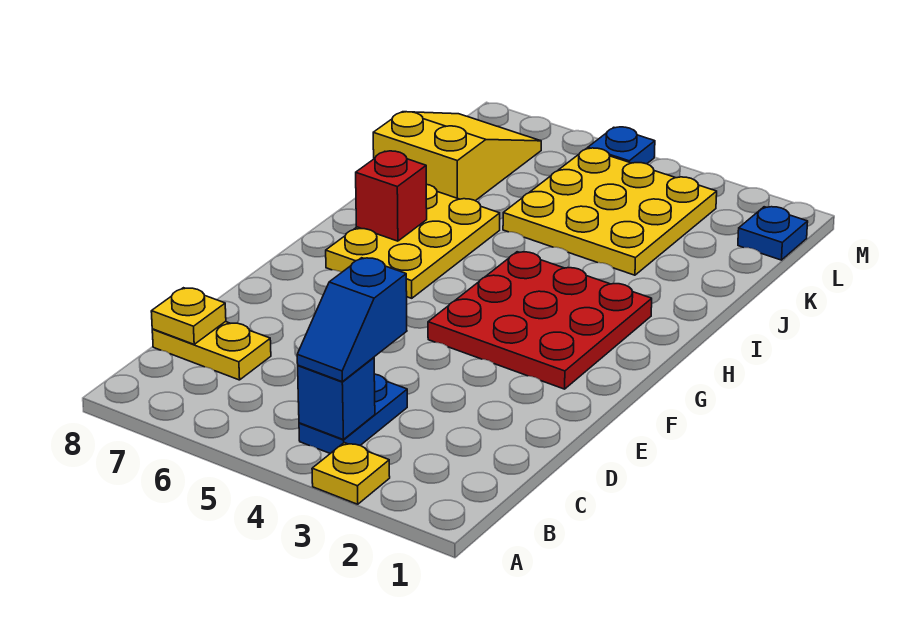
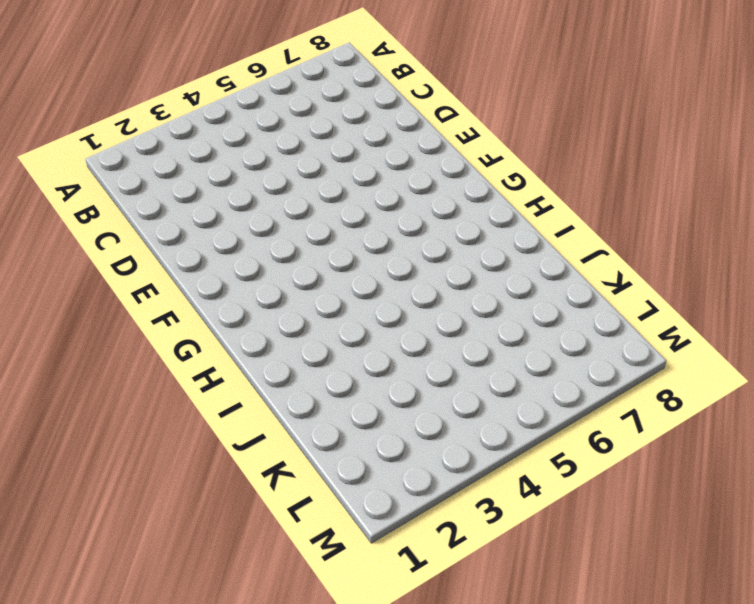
none -> yellow plate A3 level 1
none -> blue plate B4:C4 level 1
none -> yellow plate C7:C8 level 1

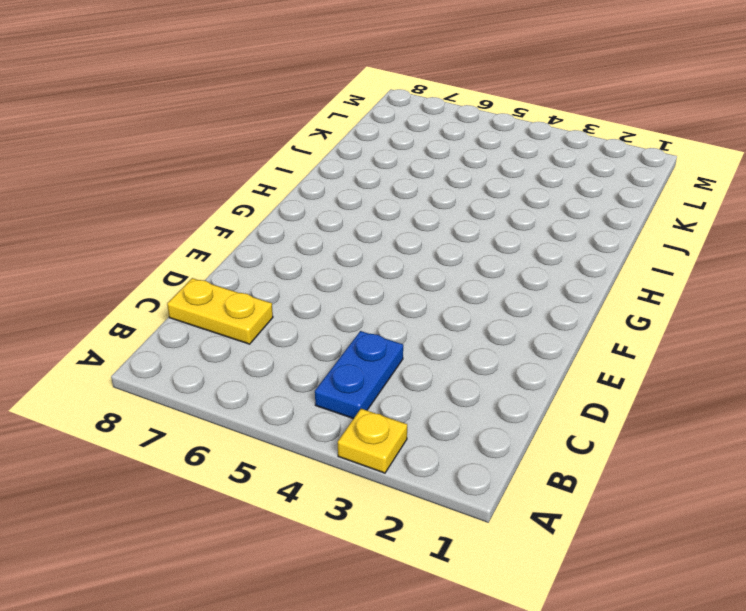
none -> red plate F2:H4 level 1
none -> yellow plate G6:I7 level 1
none -> yellow plate J3:L5 level 1

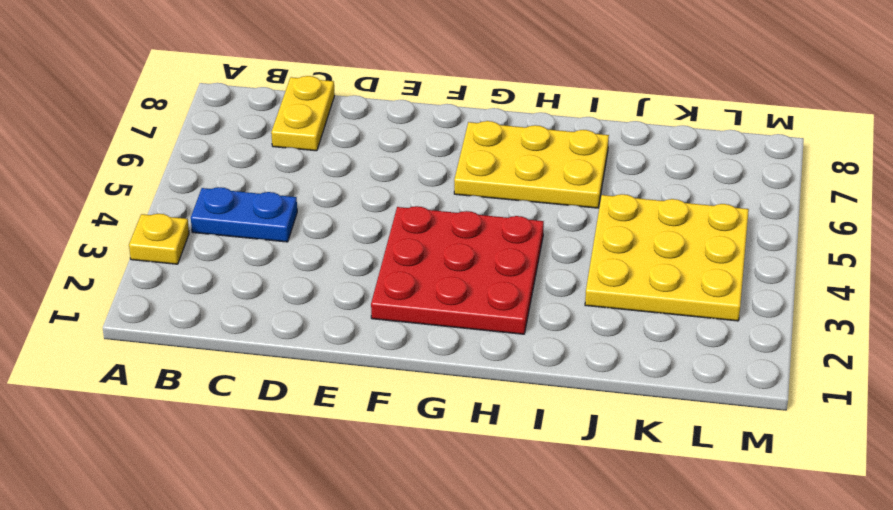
none -> yellow slope J7:L8 level 1 top J
none -> blue plate L1 level 1
none -> blue plate M5 level 1

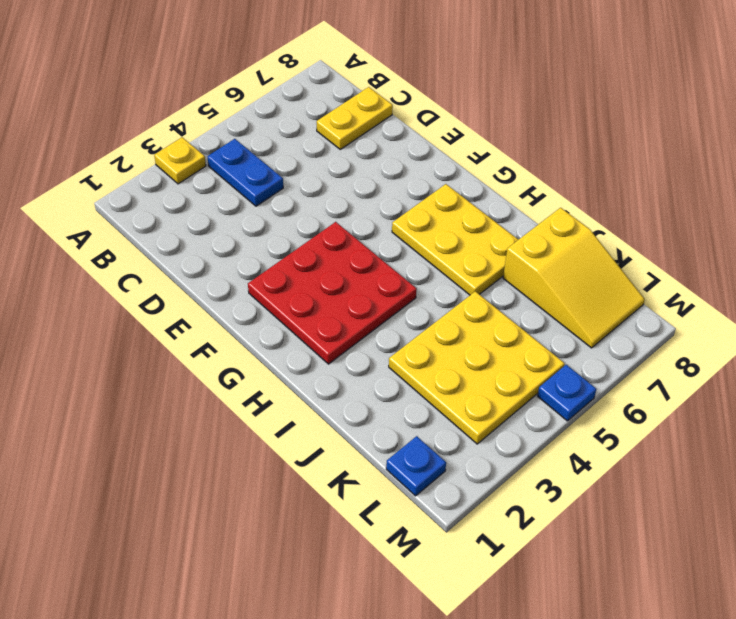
none -> blue brick B4 level 2
none -> yellow plate C8 level 2
none -> red brick H7 level 2

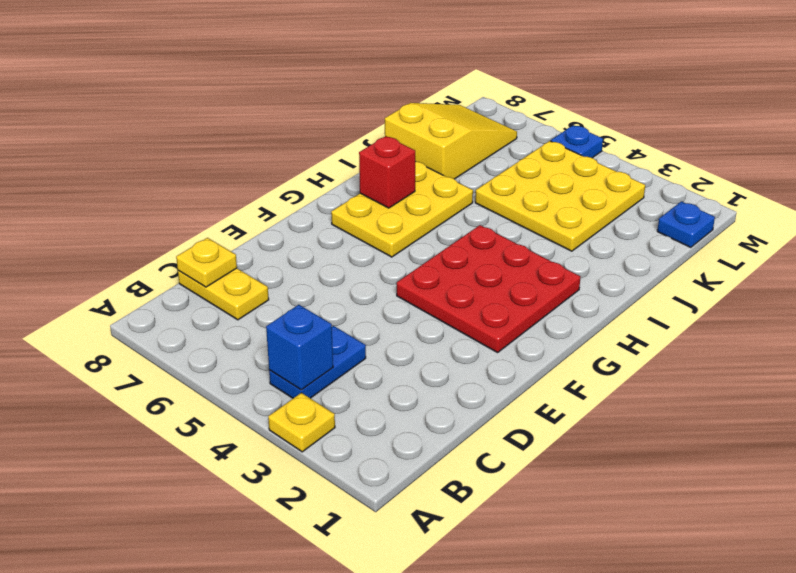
none -> blue slope B4:C4 level 3 top C

